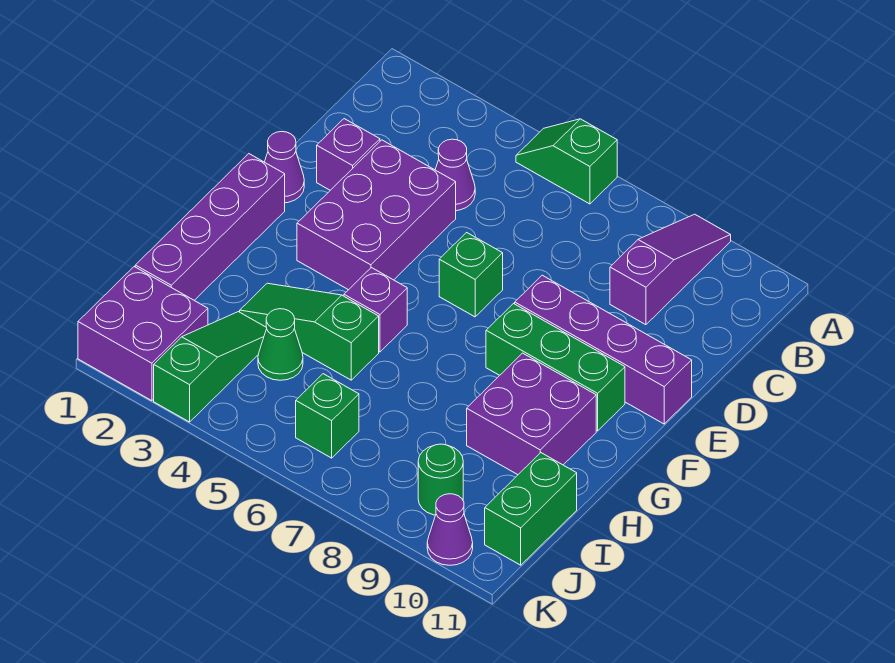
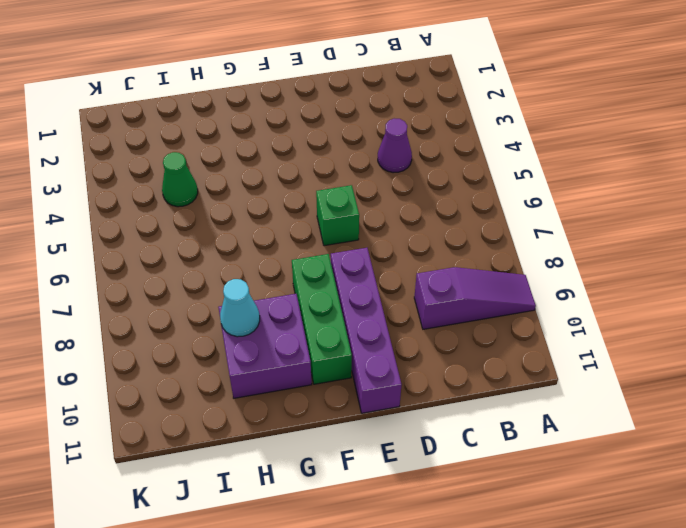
cyan cone H9 level 2 -> none
none -> green slope A5:A6 level 1 top 6
none -> purple brick D2 level 1
none -> purple brick D3:F4 level 1

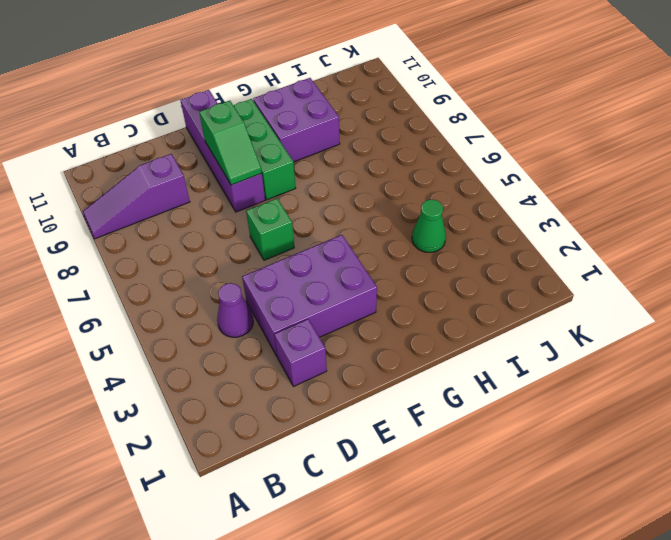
green slope E8:E9 level 2 top 9 -> green slope A5:A6 level 1 top 6
none -> purple cone E1 level 1
none -> purple brick F1:I1 level 1
none -> purple brick G5 level 1

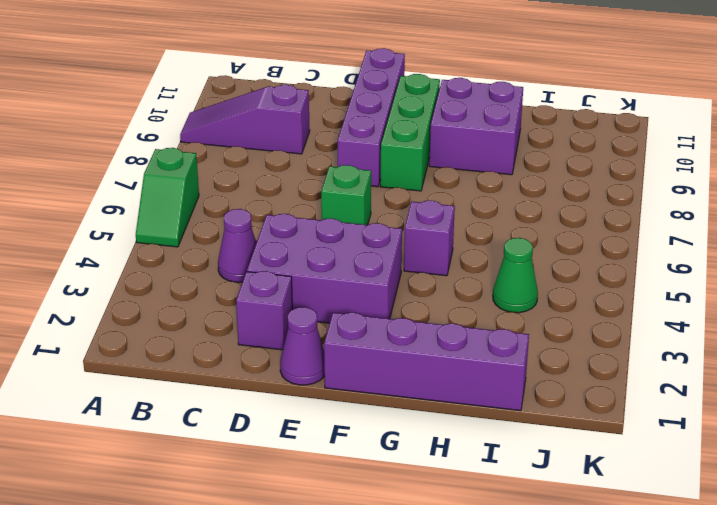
none -> green slope H3:H5 level 1 top 5
none -> green slope I3:K3 level 1 top K
none -> green brick I11:J11 level 1

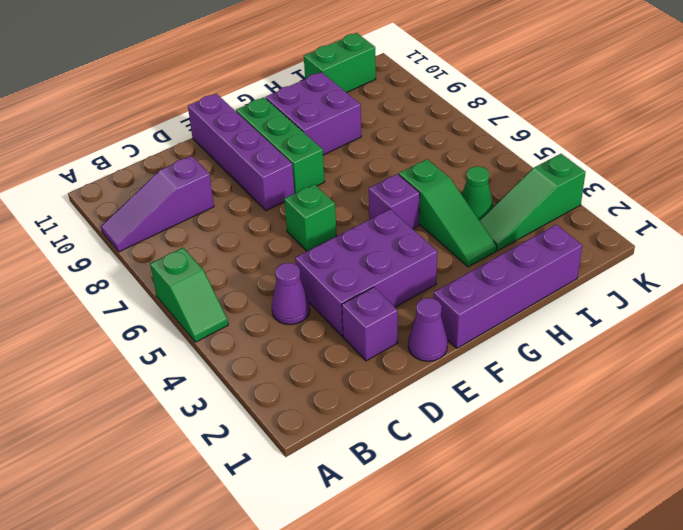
none -> purple brick J1:K2 level 1
none -> green brick J6 level 1
none -> green round brick J9 level 1

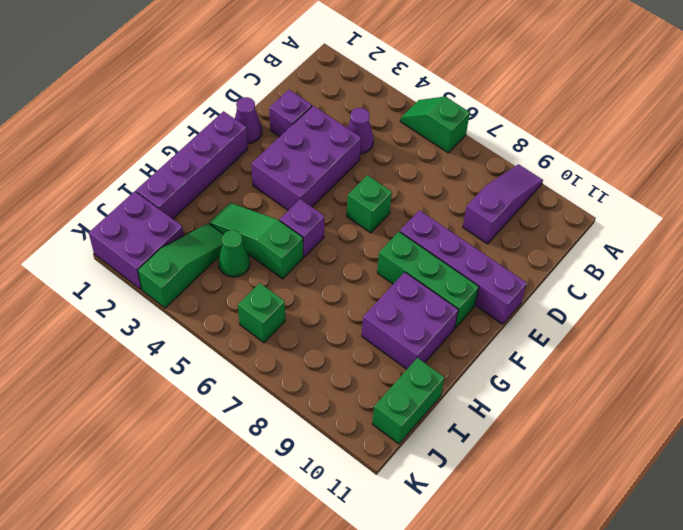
none -> green round brick J9 level 1
none -> purple cone K10 level 1

